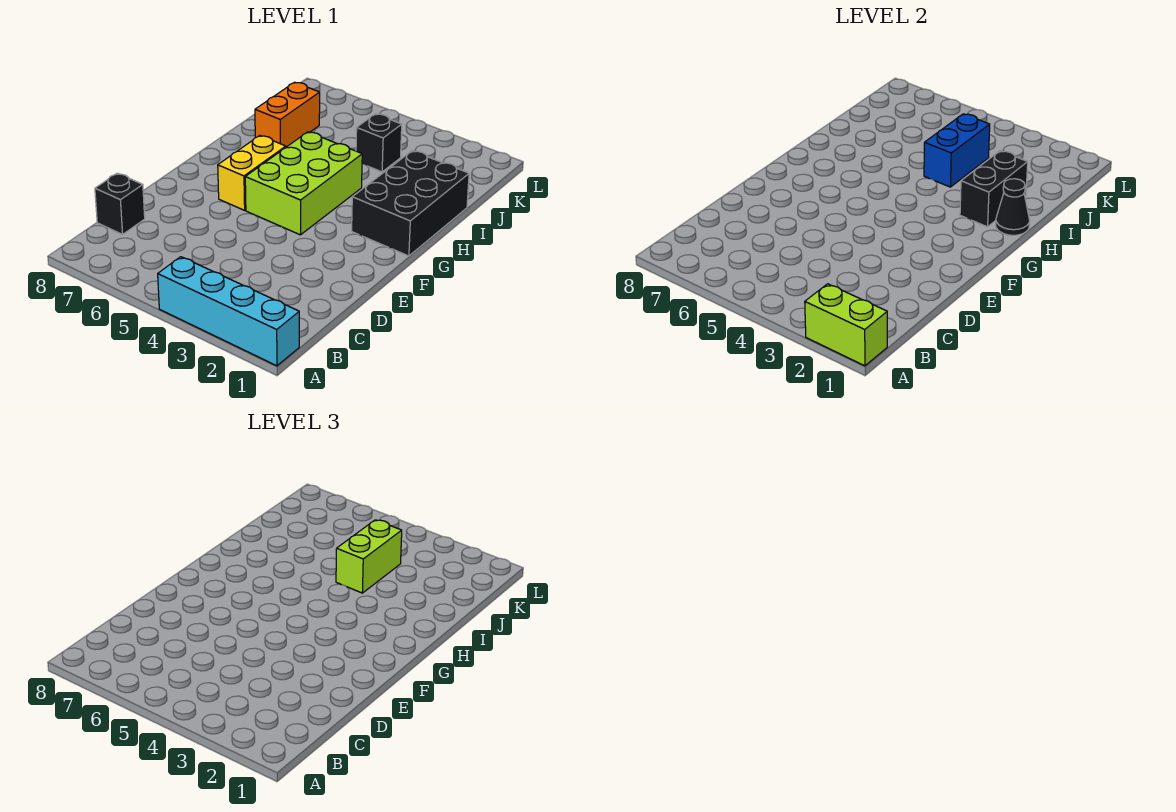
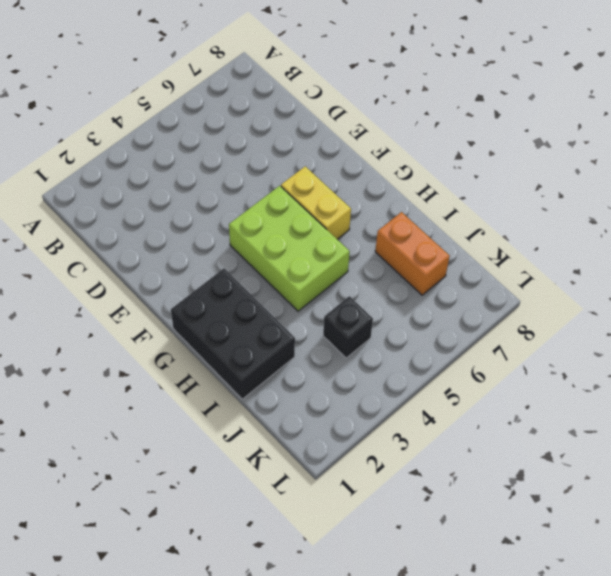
none -> cyan brick A1:A4 level 1
none -> black brick C8 level 1
none -> lime brick A1:A2 level 2

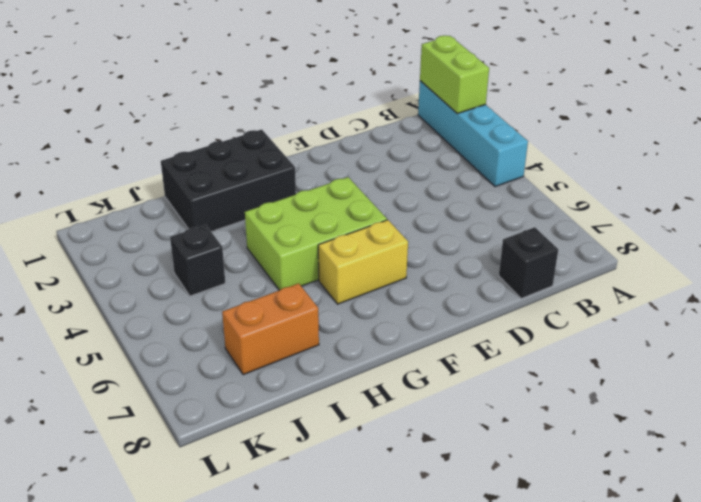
none -> black cone H1 level 2
none -> black brick H2:I2 level 2
none -> blue brick I4:J4 level 2

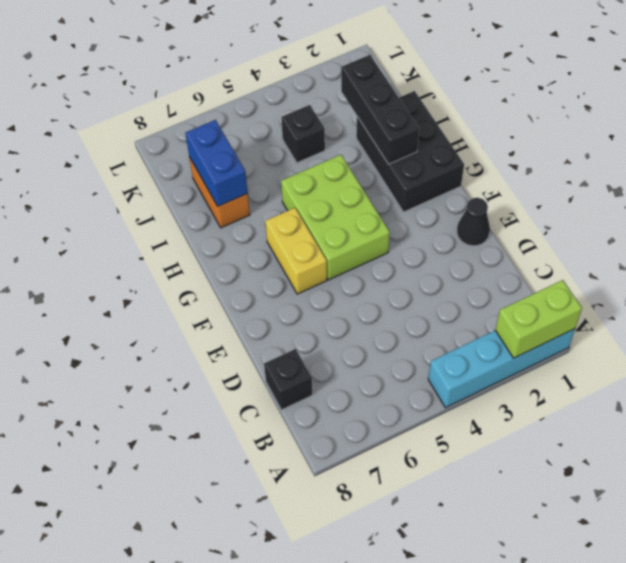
black cone E1 level 1 -> black cone H1 level 2
black brick H2:J2 level 2 -> black brick H2:I2 level 2
blue brick I7:J7 level 2 -> blue brick I4:J4 level 2
none -> lime brick I4:J4 level 3

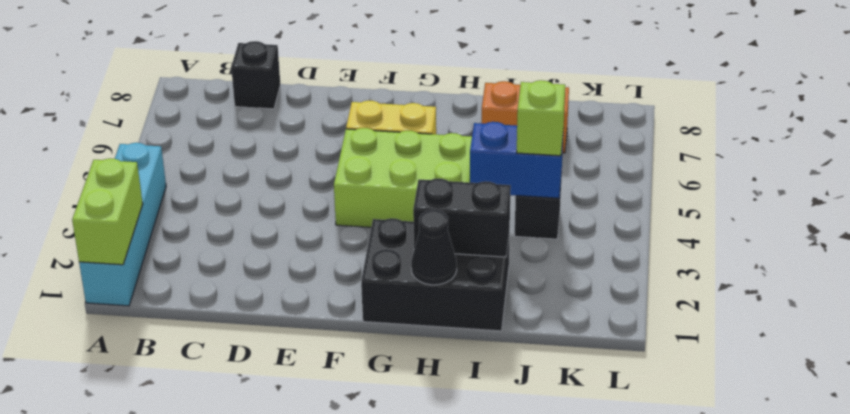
lime brick J4 level 3 -> lime brick I4:J4 level 3

